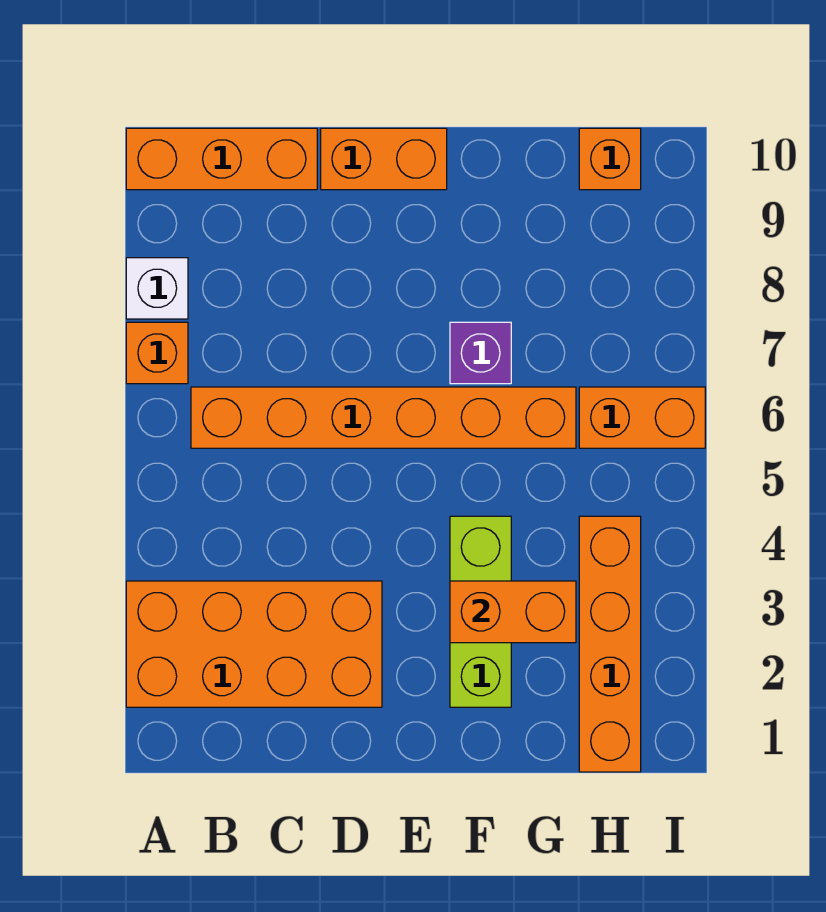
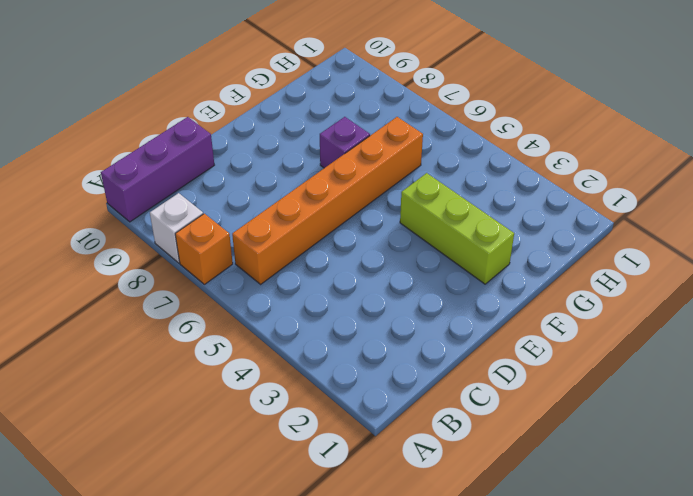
purple brick A10:C10 level 1 -> orange brick A10:C10 level 1
none -> orange brick A2:D3 level 1
none -> orange brick D10:E10 level 1
none -> orange brick H1:H4 level 1

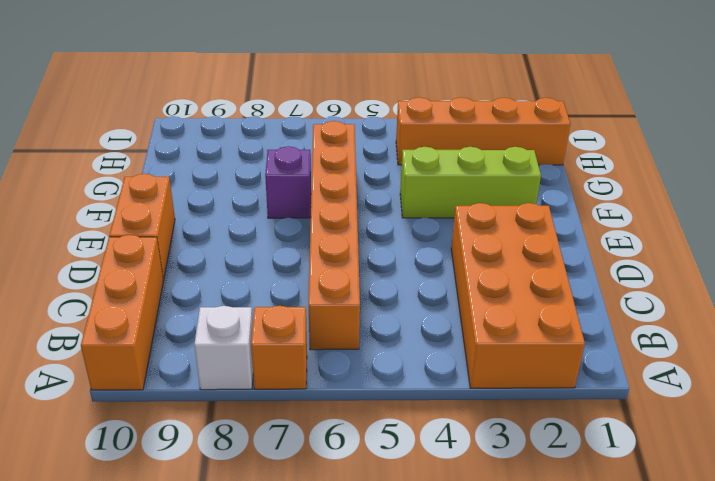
none -> orange brick H6:I6 level 1
none -> orange brick H10 level 1
none -> orange brick F3:G3 level 2

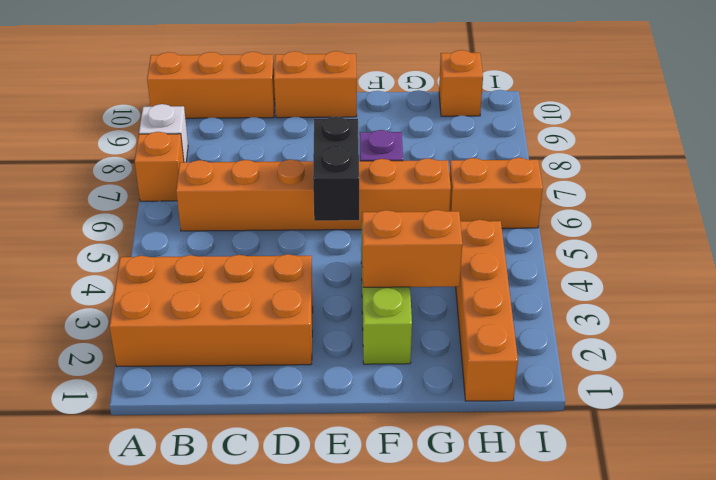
black brick E5:E6 level 2 -> none

